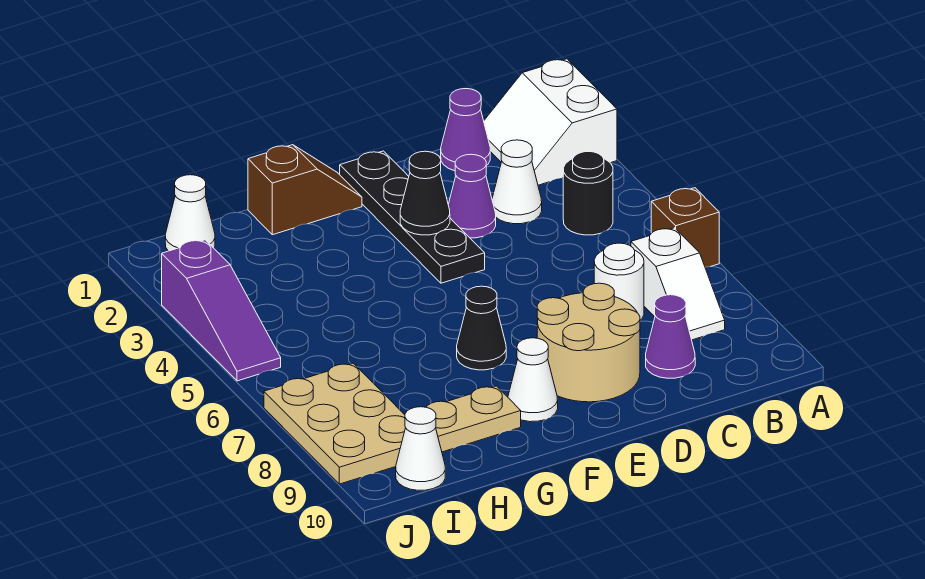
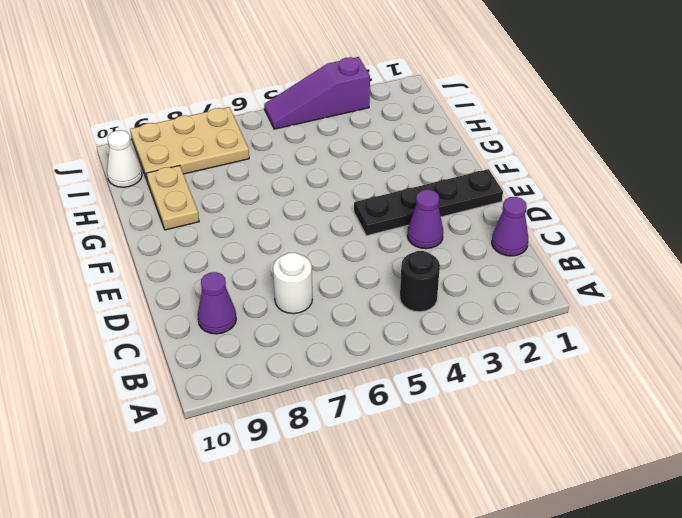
none -> white slope A1:B2 level 1 top A
none -> brown brick A6 level 1
none -> white slope B7:B8 level 1 top 7

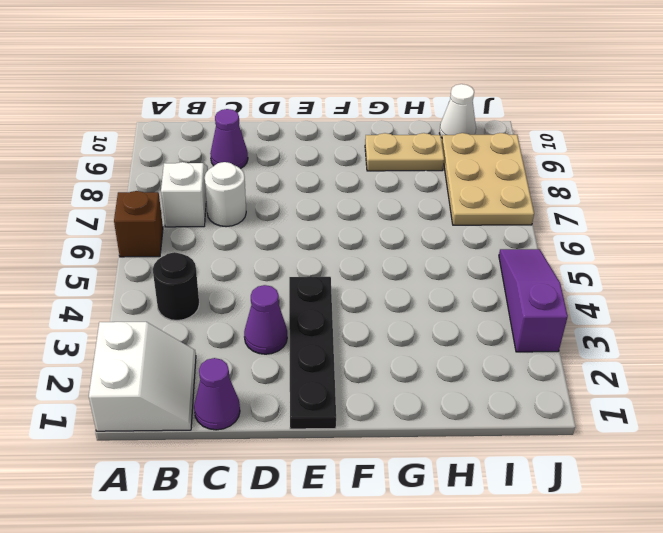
none -> white cone C3 level 1
none -> tan round brick D8:E9 level 1
none -> brown slope F1:G1 level 1 top G

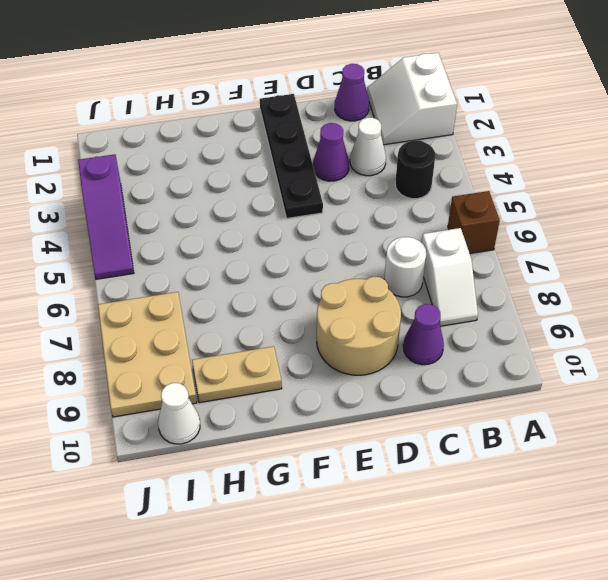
none -> brown slope F1:G1 level 1 top G
none -> black cone F7 level 1
none -> white cone F9 level 1

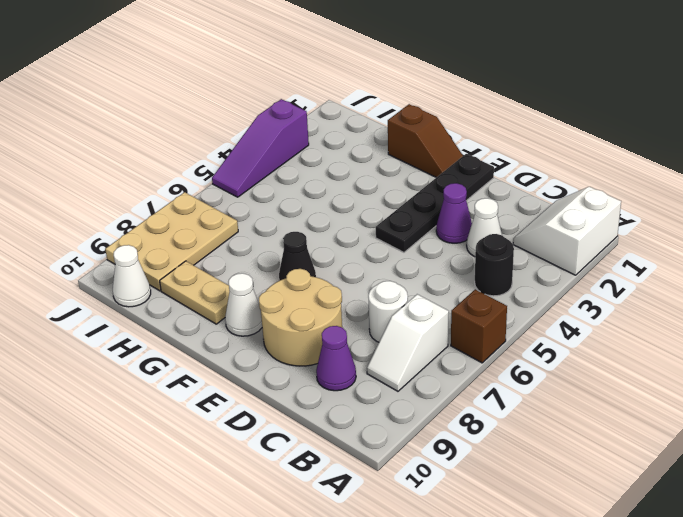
none -> purple cone C1 level 1
none -> white cone I1 level 1
none -> black cone E3 level 2

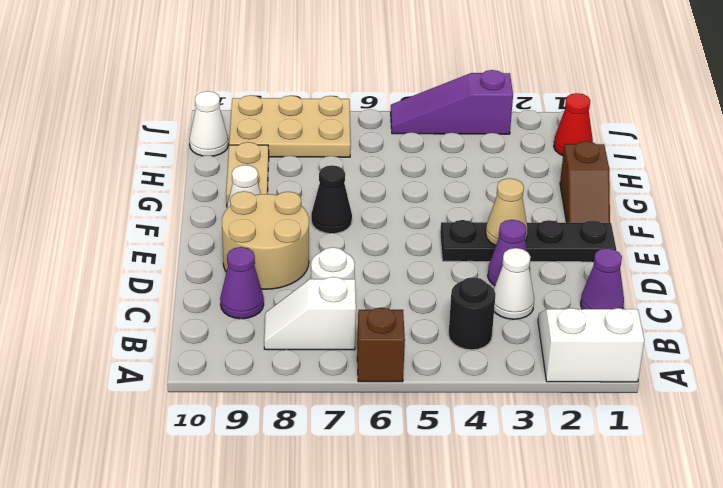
tan cone E3 level 2 -> black cone E3 level 2
red cone I1 level 1 -> white cone I1 level 1

